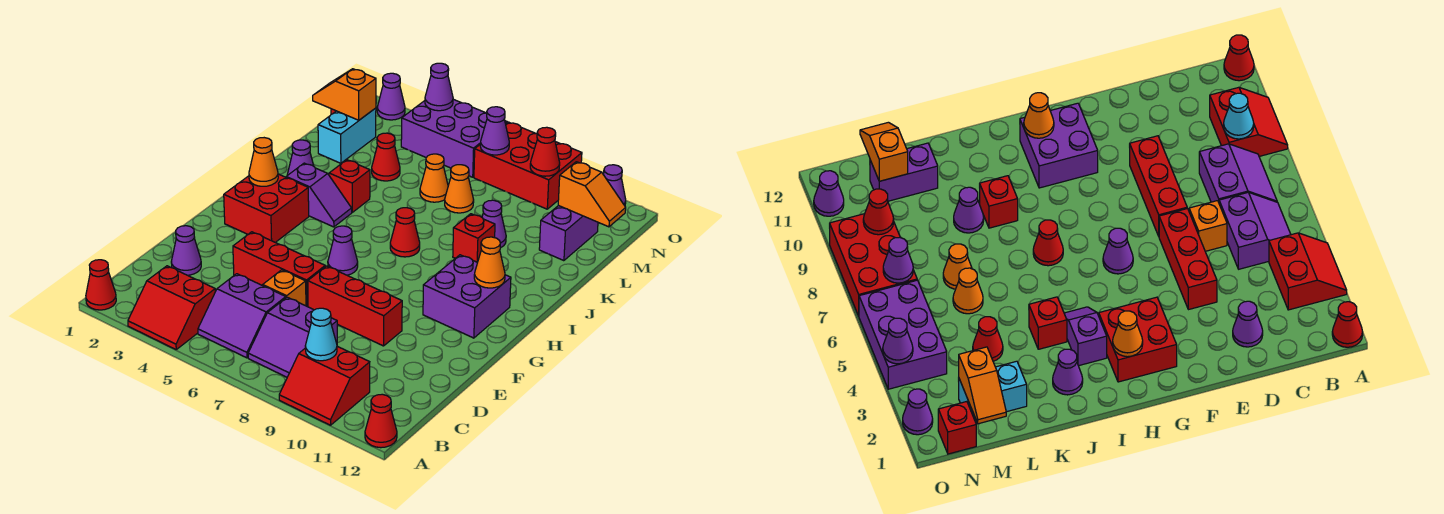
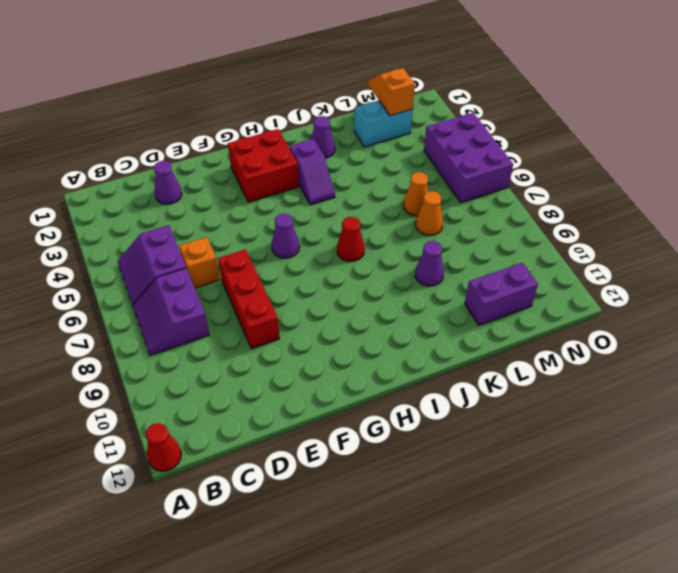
none -> red cone A1 level 1
none -> red slope A3:B4 level 1 top B
none -> red slope A9:B10 level 1 top B
none -> red brick E4:E6 level 1

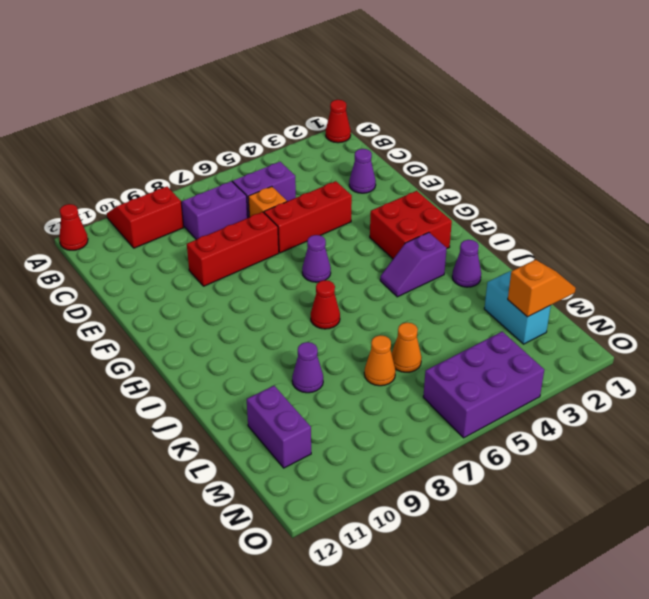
none -> red slope A3:B4 level 1 top B
none -> purple brick G10:H11 level 1
none -> red brick J4 level 1
none -> red brick J9 level 1

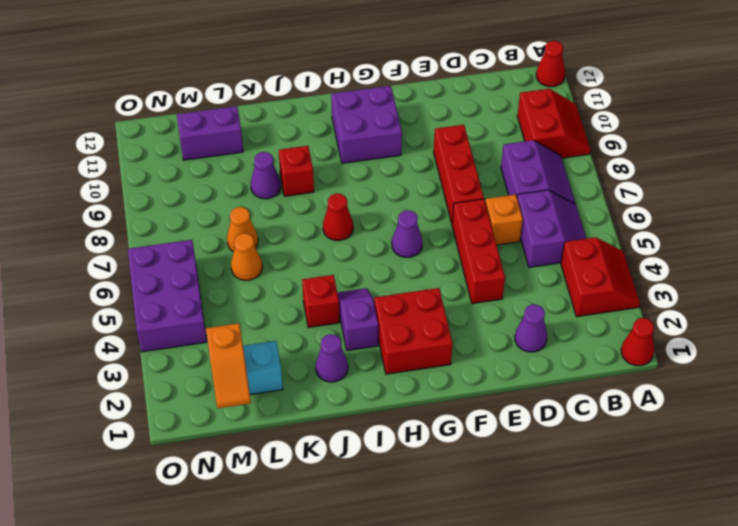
none -> red cone L4 level 1
none -> red brick N1 level 1
none -> red brick N7:O9 level 1
none -> purple cone O2 level 1

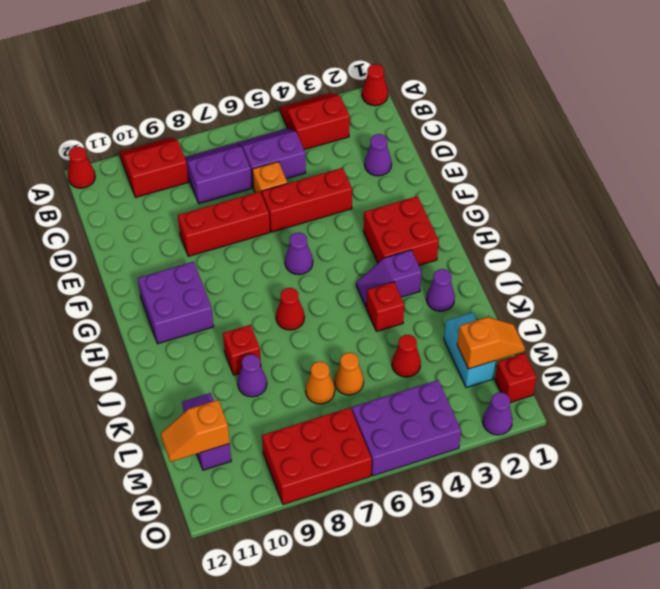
none -> purple cone O11 level 1
none -> cyan cone B9 level 2
none -> orange cone H2 level 2
none -> orange cone H11 level 2

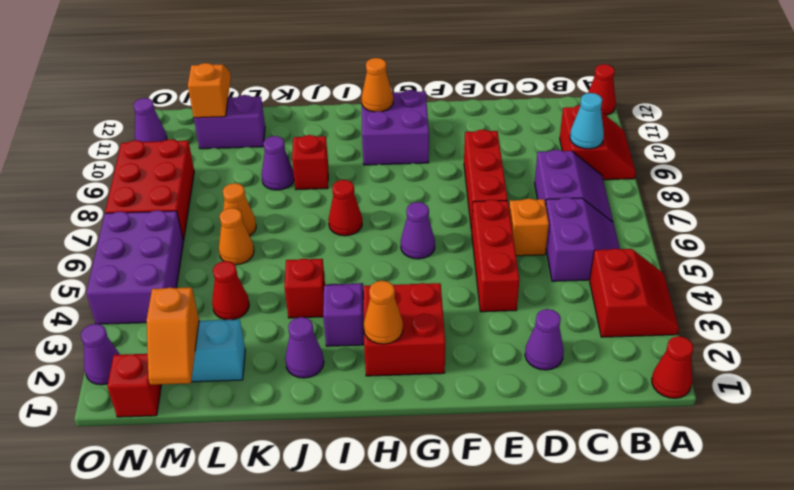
none -> purple cone N7 level 2
none -> red cone N9 level 2
none -> purple cone O4 level 2

